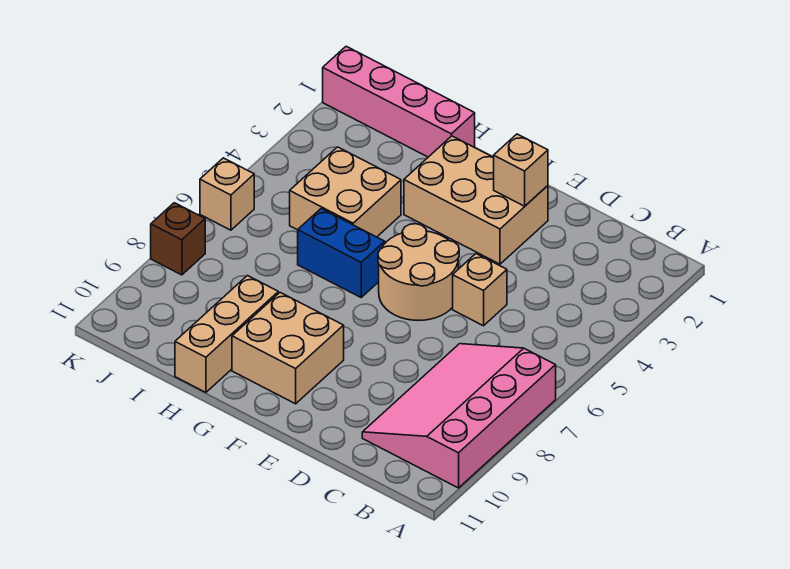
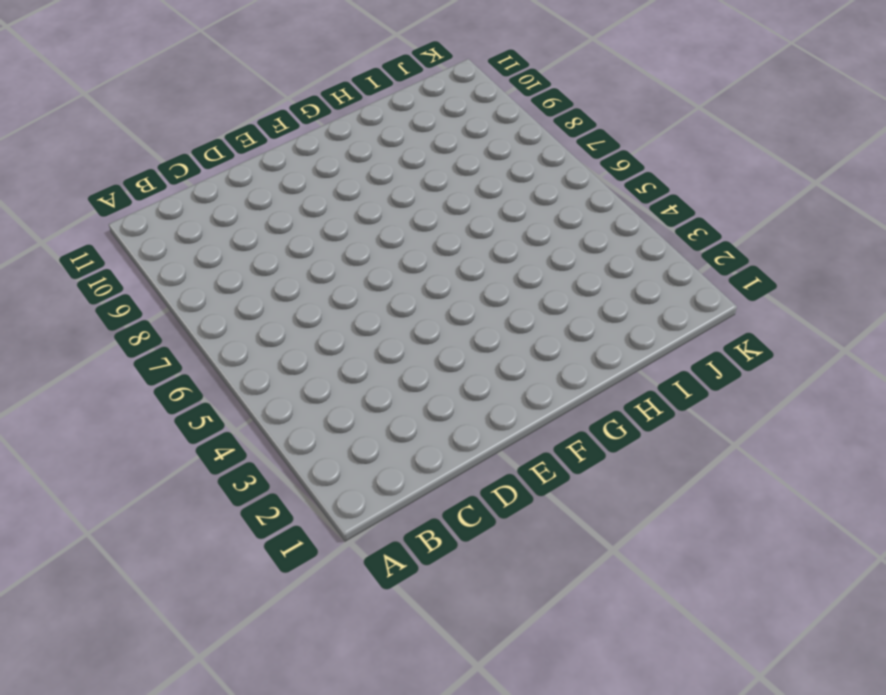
none -> pink slope A7:C10 level 1 top A
none -> tan brick D5 level 1
none -> tan brick E2:G3 level 1

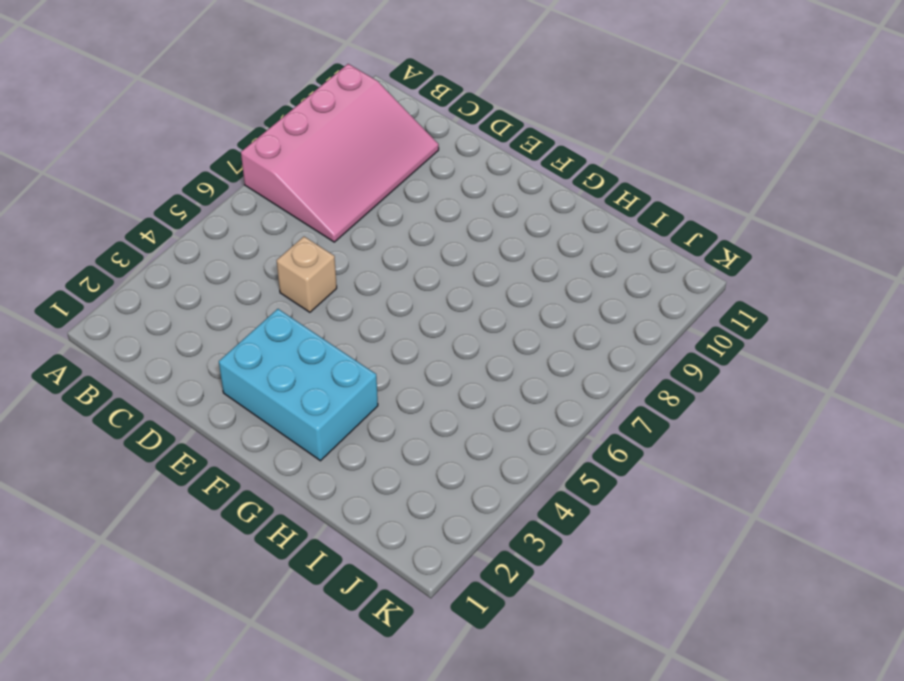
cyan brick E2:G3 level 1 -> tan brick E2:G3 level 1
none -> tan round brick E5:F6 level 1
none -> tan brick F9:G10 level 1
none -> blue brick G6:H6 level 1

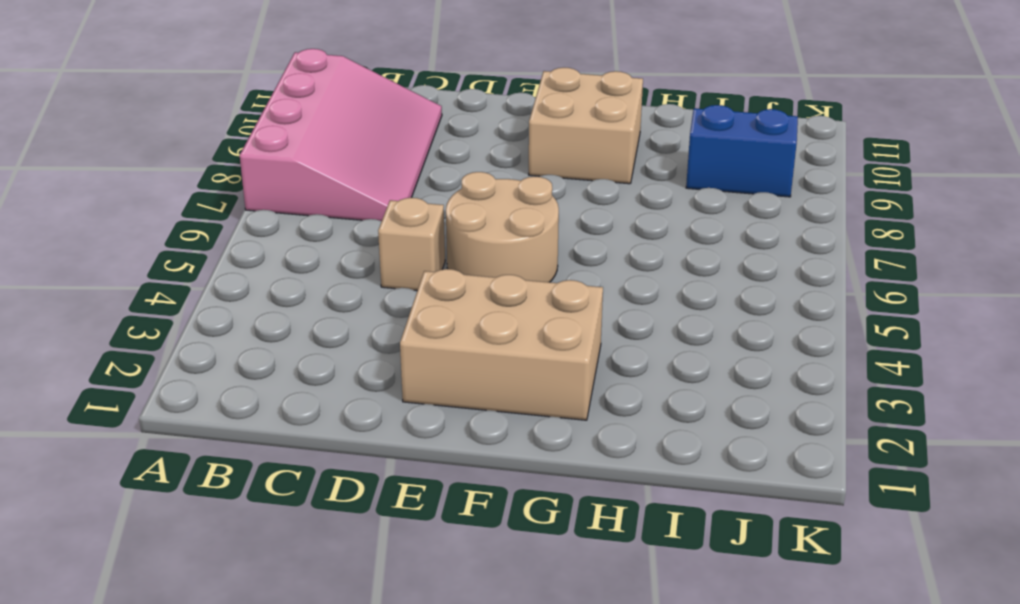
blue brick I9:J9 level 1 -> blue brick G6:H6 level 1
none -> pink brick H1:K1 level 1
none -> tan brick H4:I5 level 1
none -> tan brick H9:H11 level 1

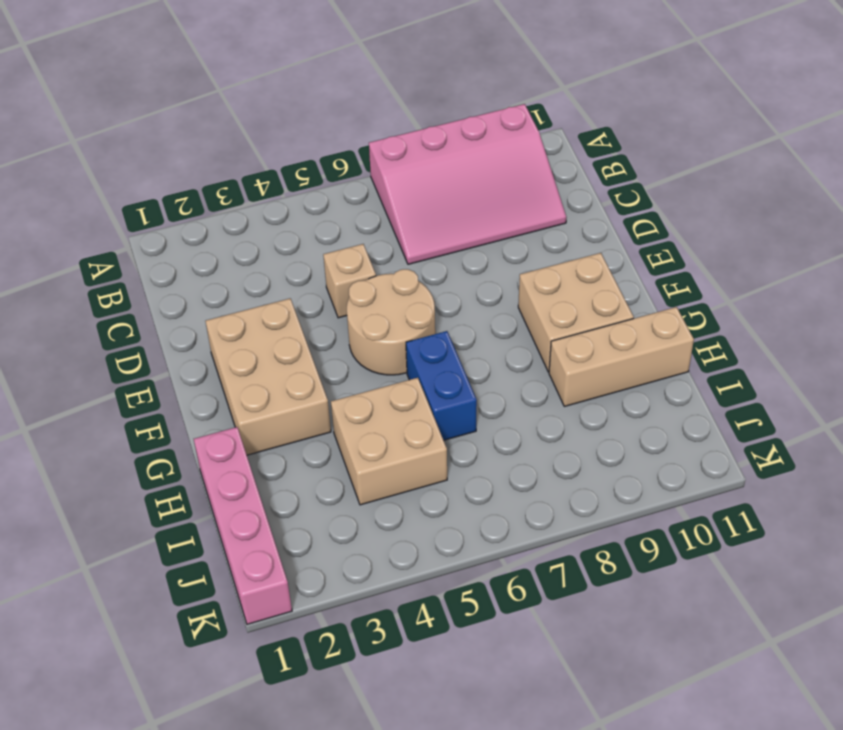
none -> tan brick K6 level 1
none -> brown brick K8 level 1
none -> tan brick E2 level 2

